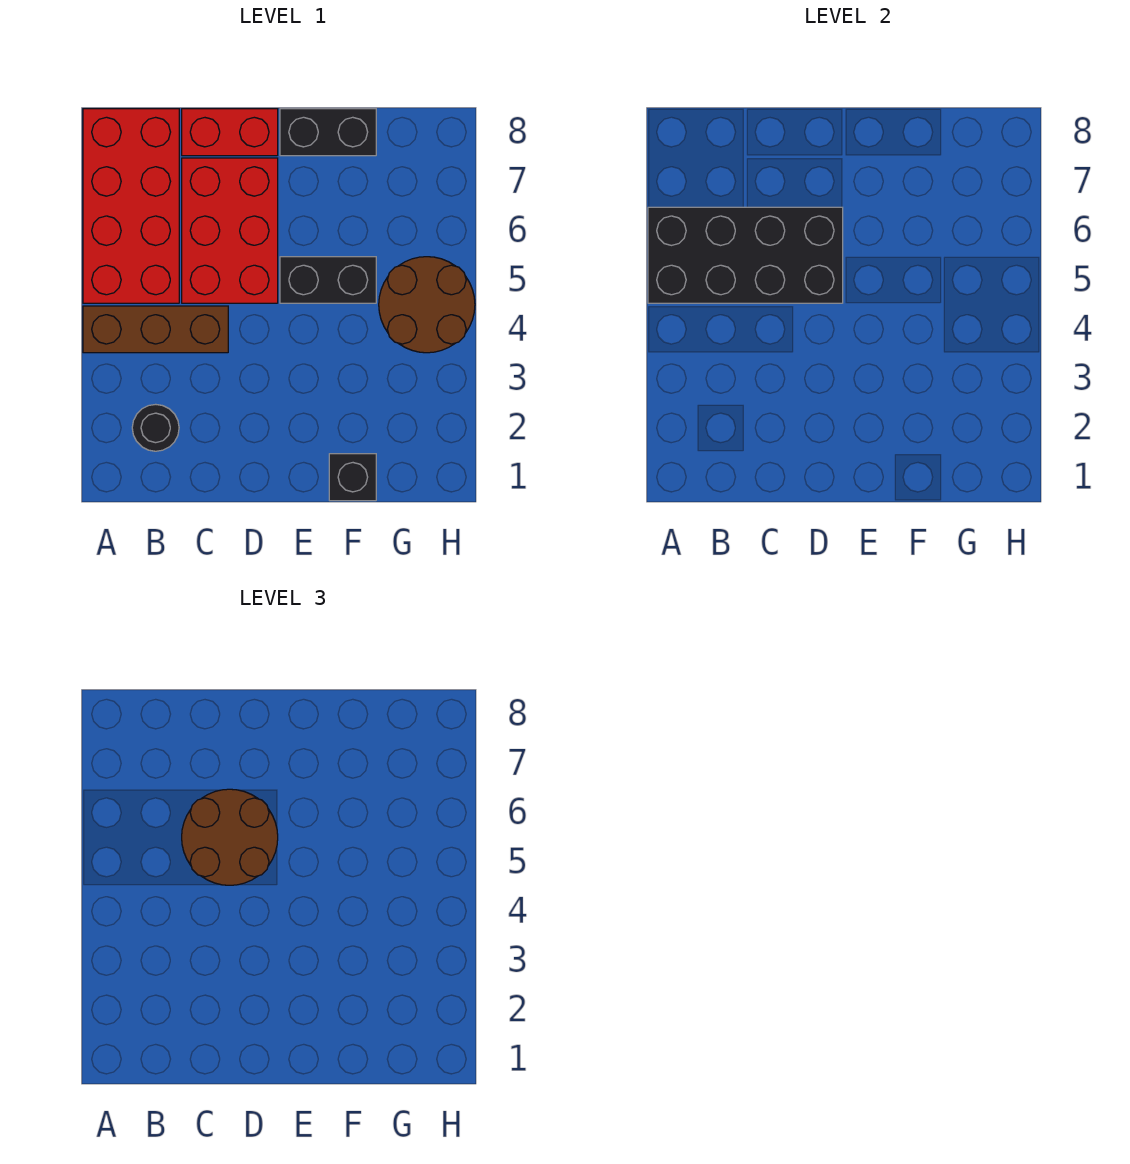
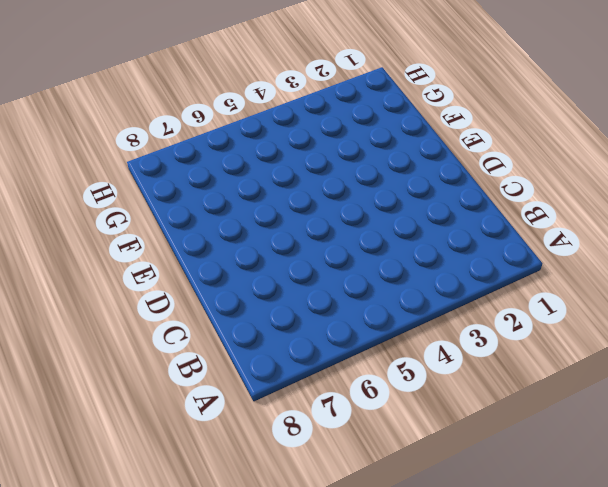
none -> brown brick A4:C4 level 1
none -> red brick A5:B8 level 1

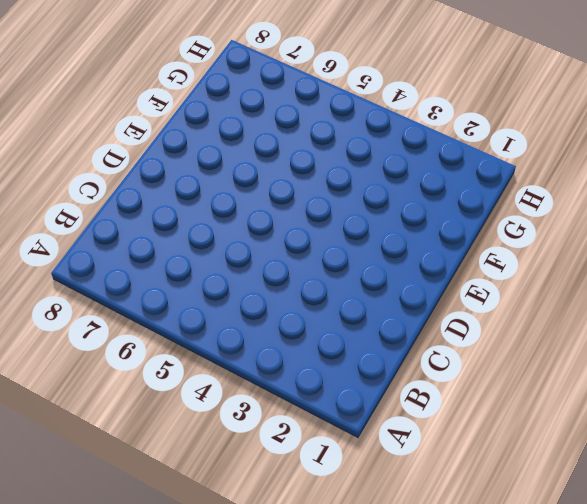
none -> brown brick A4:C4 level 1
none -> red brick A5:B8 level 1

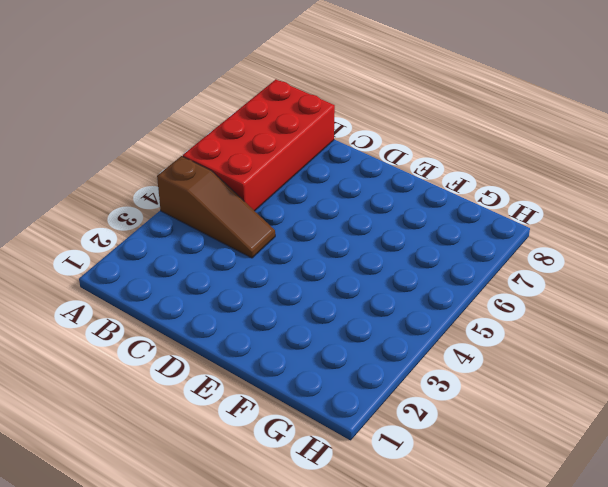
brown slope A4:C4 level 1 top A -> brown brick A4:C4 level 1
none -> black round brick B2 level 1
none -> red brick C5:D7 level 1

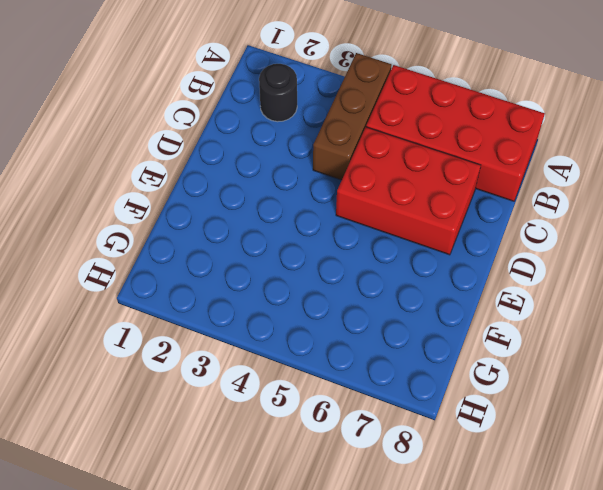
none -> red brick C8:D8 level 1
none -> black brick E5:F5 level 1

